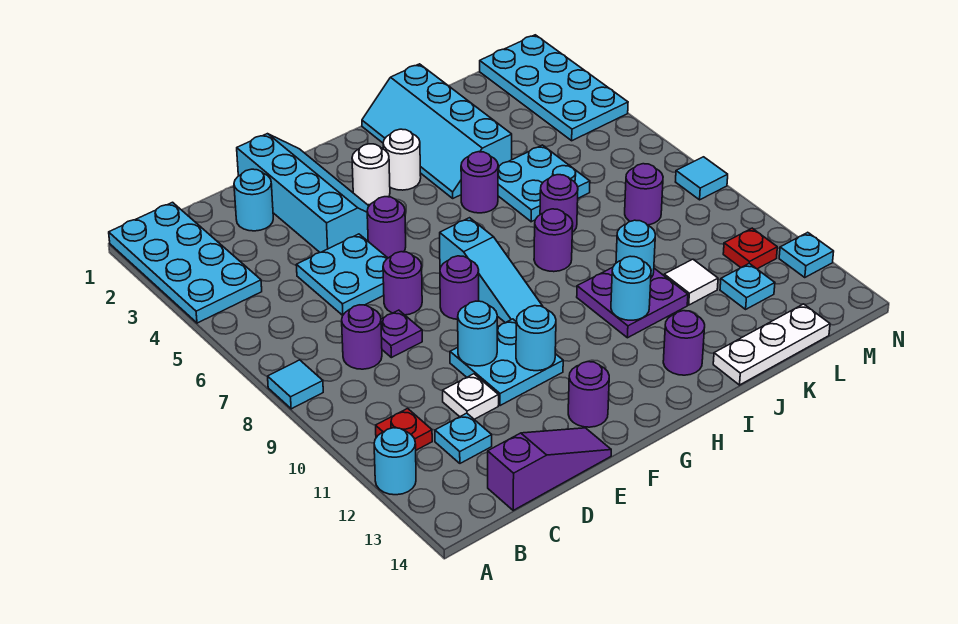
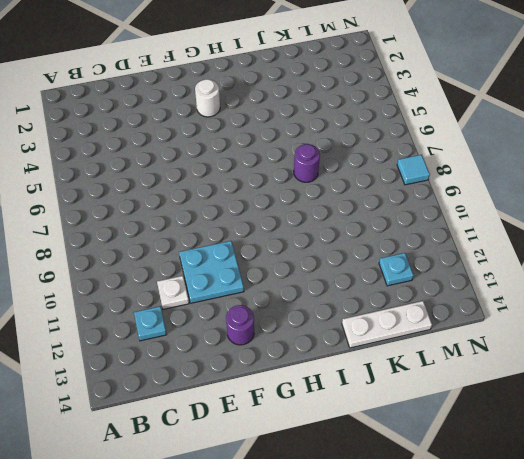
none -> cyan plate A1:B4 level 1
none -> cyan tile A8 level 1
none -> cyan round brick A12 level 1
none -> red plate B11 level 1

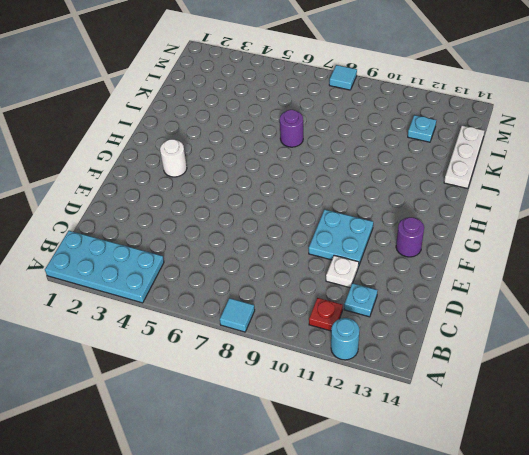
none -> purple round brick C8 level 1
none -> purple slope C14:E14 level 1 top C
none -> cyan round brick D2 level 1
none -> cyan plate D5:E6 level 1

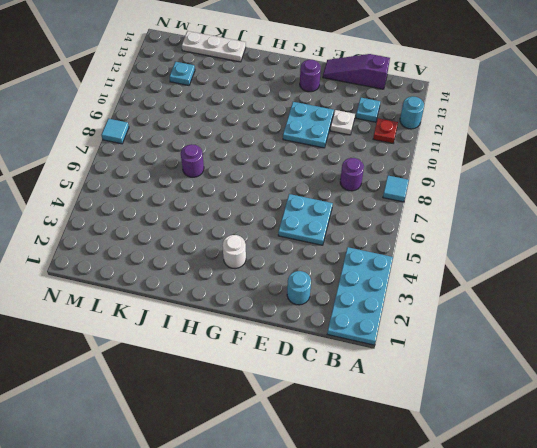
none -> purple plate D8 level 1
none -> cyan slope E1:F4 level 1 top E
none -> purple round brick E7 level 1
none -> purple round brick F5 level 1

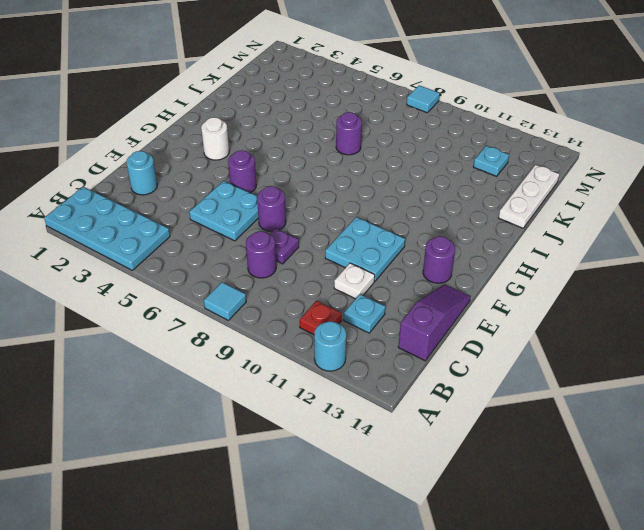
none -> cyan slope E1:F4 level 1 top E
none -> purple round brick F8 level 1
none -> cyan slope G7:G9 level 1 top 7
none -> white round brick H3 level 1

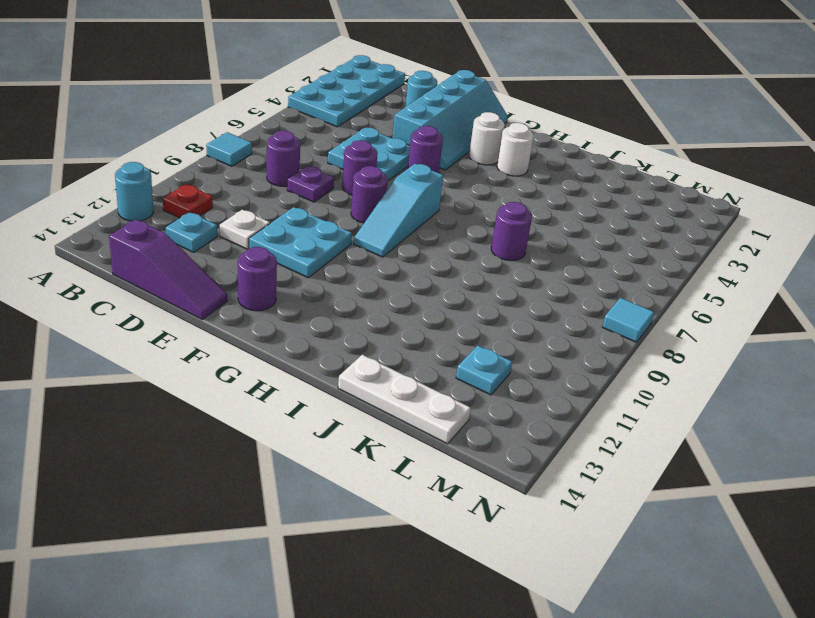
none -> cyan slope I1:J4 level 1 top J
none -> purple round brick I5 level 1
none -> purple round brick I8 level 1
none -> purple plate I10:J11 level 1

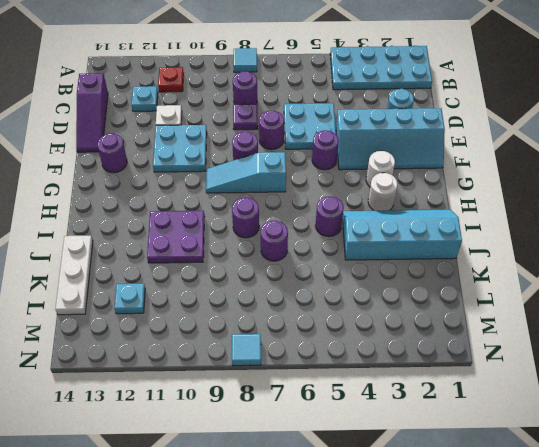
none -> cyan round brick A12 level 1
none -> purple round brick I13 level 1
none -> cyan plate J5:K6 level 1
none -> white tile K11 level 1

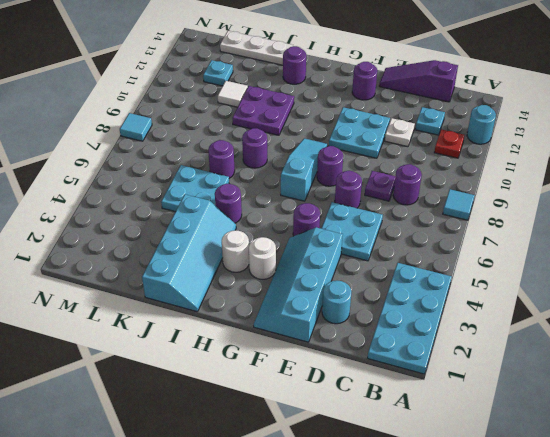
none -> purple round brick L8 level 1
none -> cyan plate M1:N4 level 1
none -> red plate M11 level 1
none -> cyan plate N12 level 1

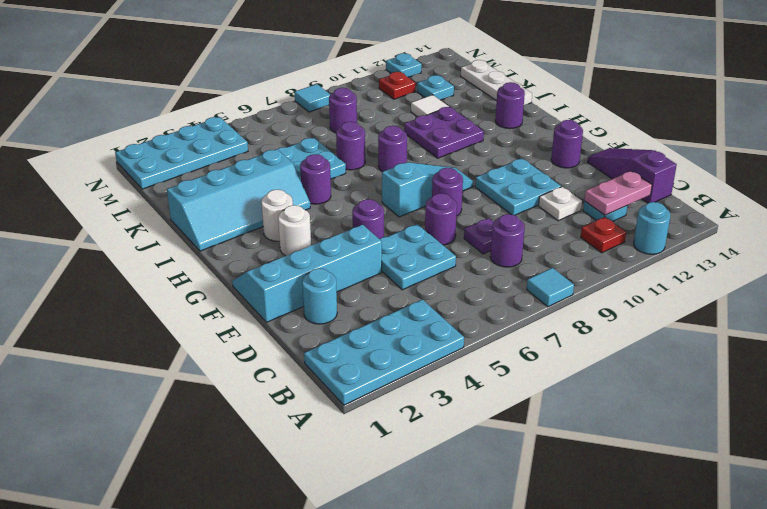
pink plate C12:C13 level 2 -> none
none -> cyan round brick E10 level 2
none -> cyan round brick F11 level 2
none -> cyan round brick I11 level 2
none -> cyan round brick J10 level 2

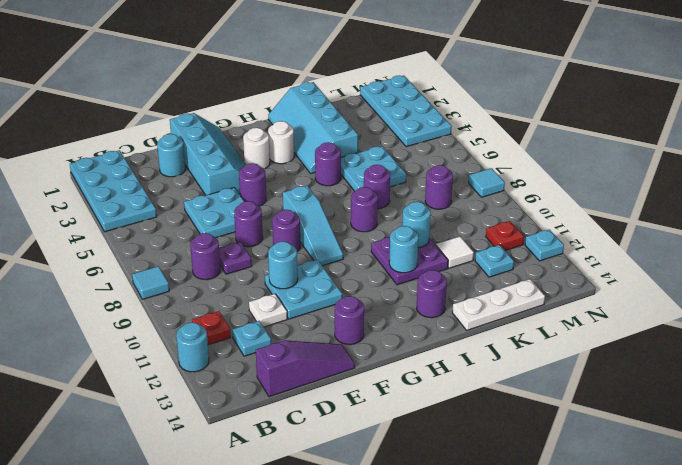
none -> cyan round brick F11 level 2

